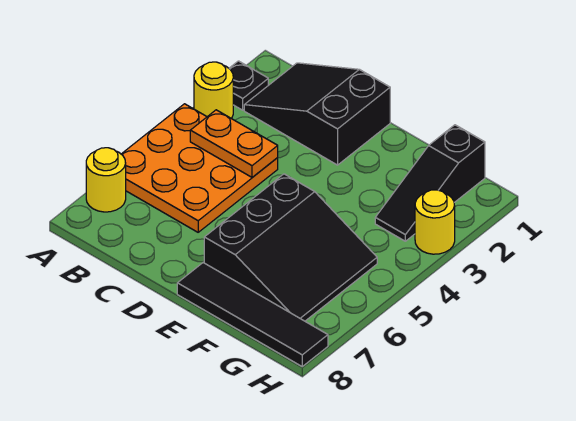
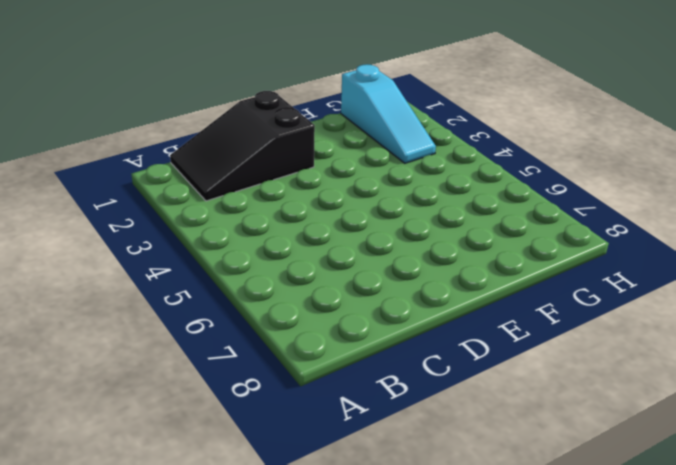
cyan slope G1:G3 level 1 top 1 -> black slope G1:G3 level 1 top 1
none -> black plate A2 level 1
none -> yellow round brick A3 level 1

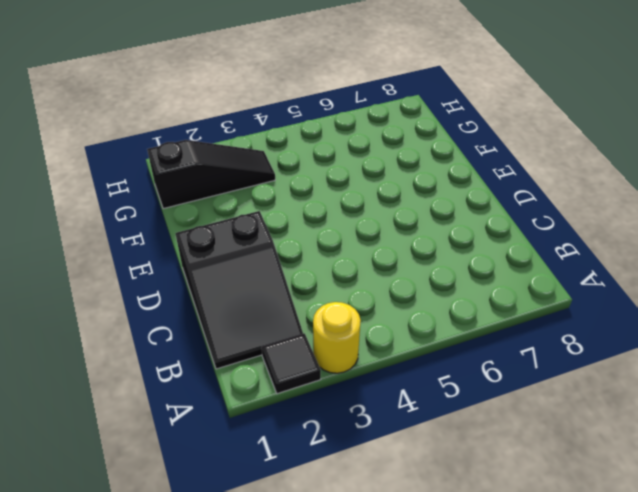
black tile A2 level 1 -> black plate A2 level 1
none -> orange plate A4:C6 level 1
none -> yellow round brick A7 level 1

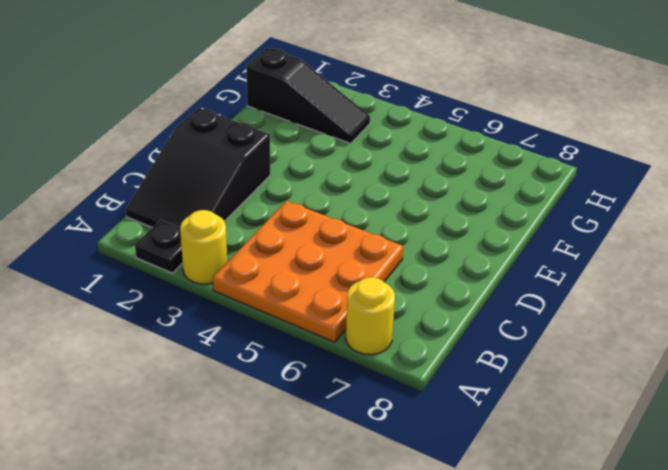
none -> black slope E5:G7 level 1 top E
none -> black tile E8:H8 level 1

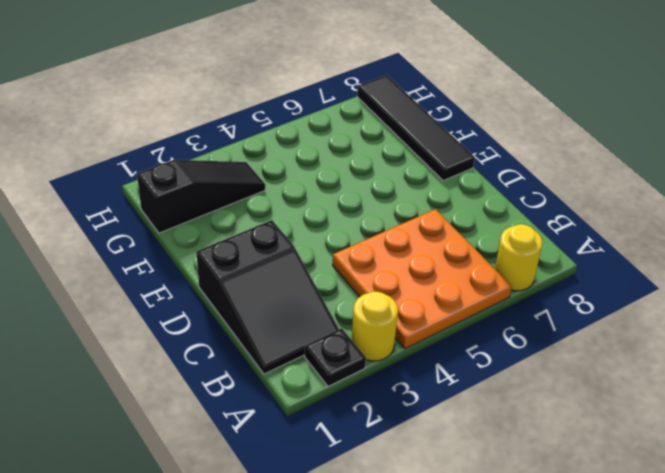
none -> black slope E5:G7 level 1 top E
none -> yellow round brick H3 level 1

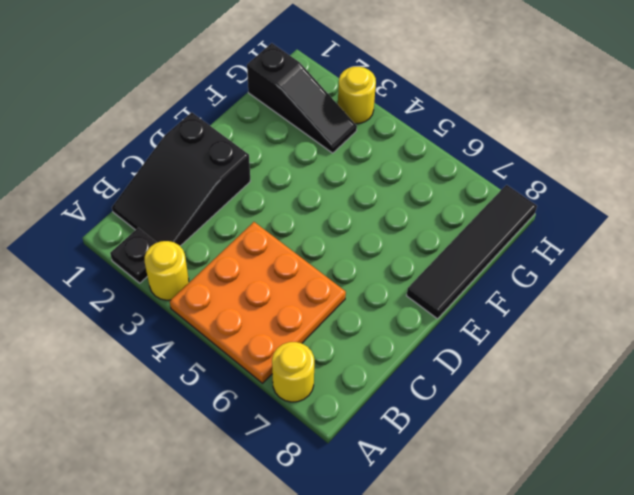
none -> black slope E5:G7 level 1 top E
none -> orange plate B4:C4 level 2

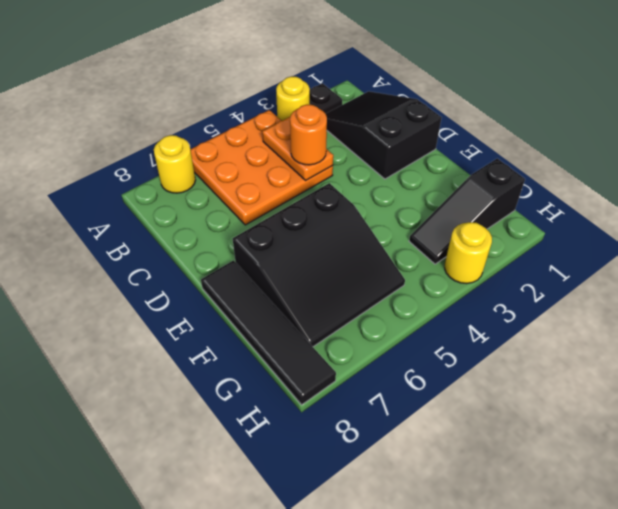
orange round brick C4 level 3 -> none

